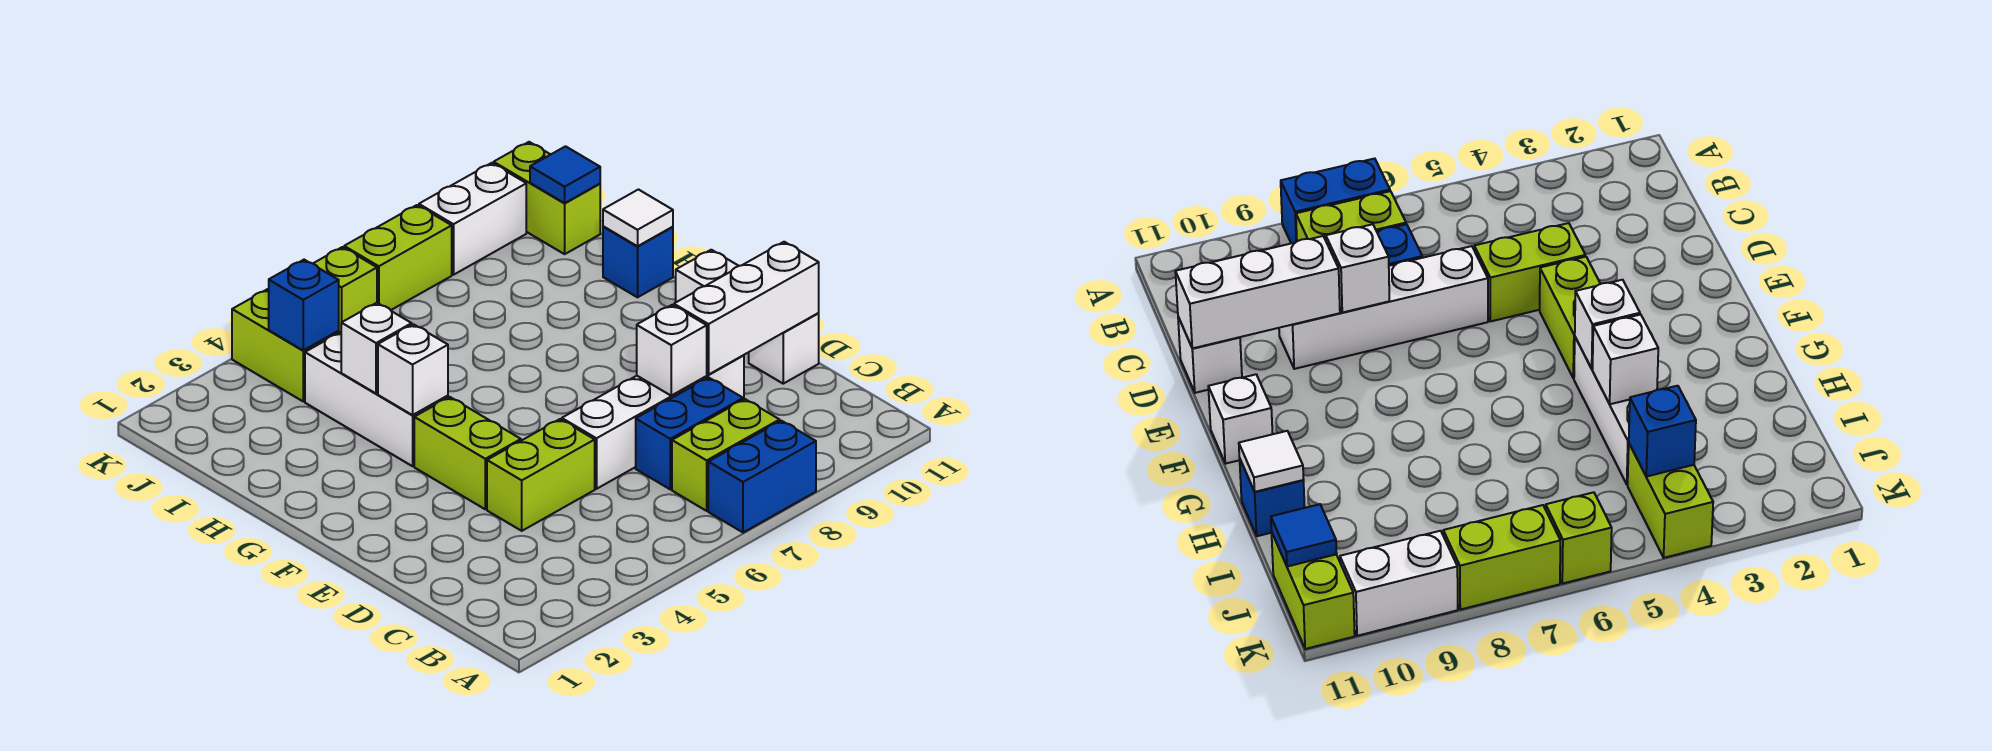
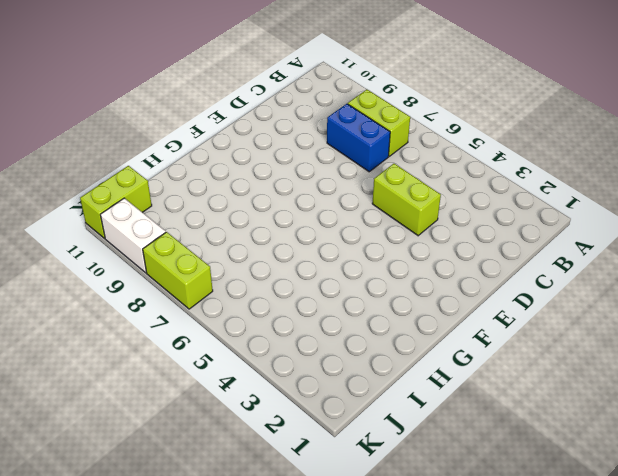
none -> blue brick A7:A8 level 1
none -> white brick D6:D9 level 1
none -> white brick D11 level 1

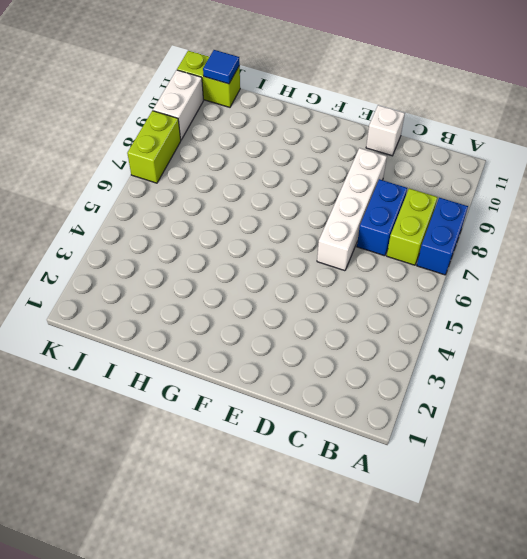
none -> lime brick D4:D5 level 1
none -> lime brick E4:F4 level 1
none -> white brick F11 level 1

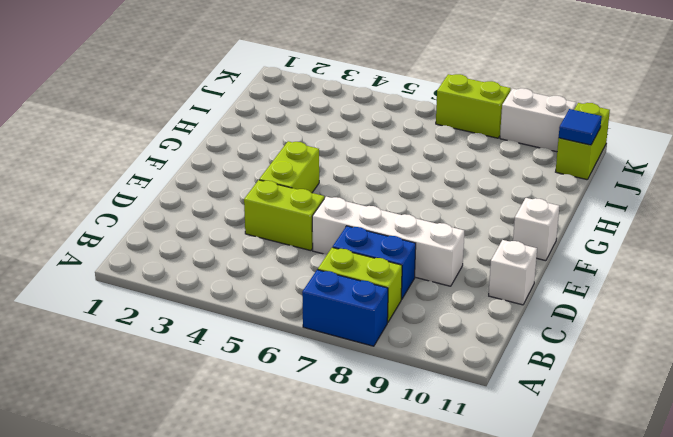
none -> white brick G4:I4 level 1
none -> blue brick H11 level 1
none -> lime brick J4:K4 level 1

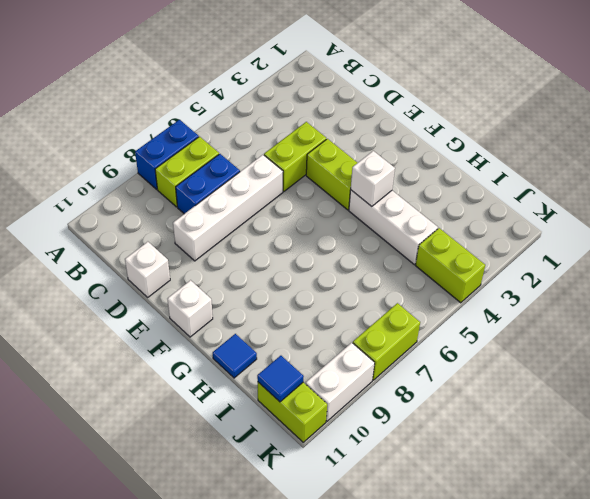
blue tile H11 level 1 -> blue brick H11 level 1
none -> lime brick K6 level 1
none -> white brick D8 level 2
none -> white brick D9:D11 level 2

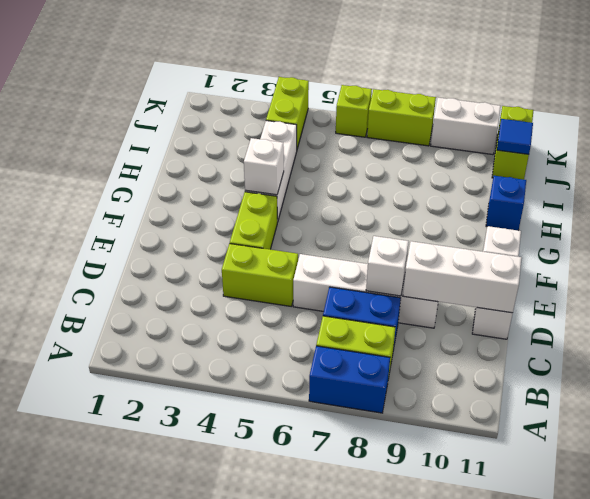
none -> white brick H4 level 2
none -> white tile H11 level 2
none -> blue brick J4 level 2

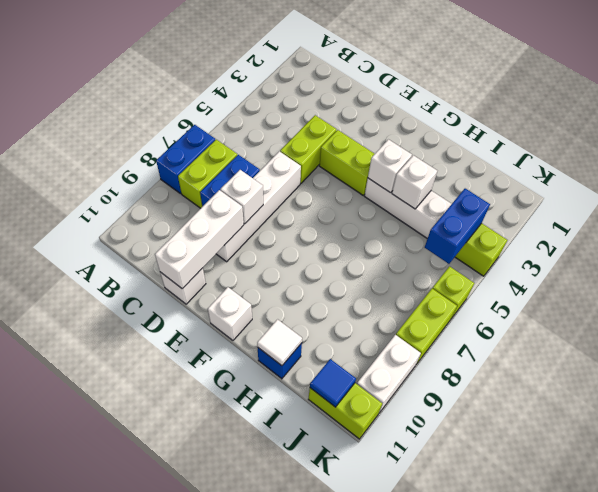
blue brick J4:J5 level 2 -> blue brick J4 level 2

